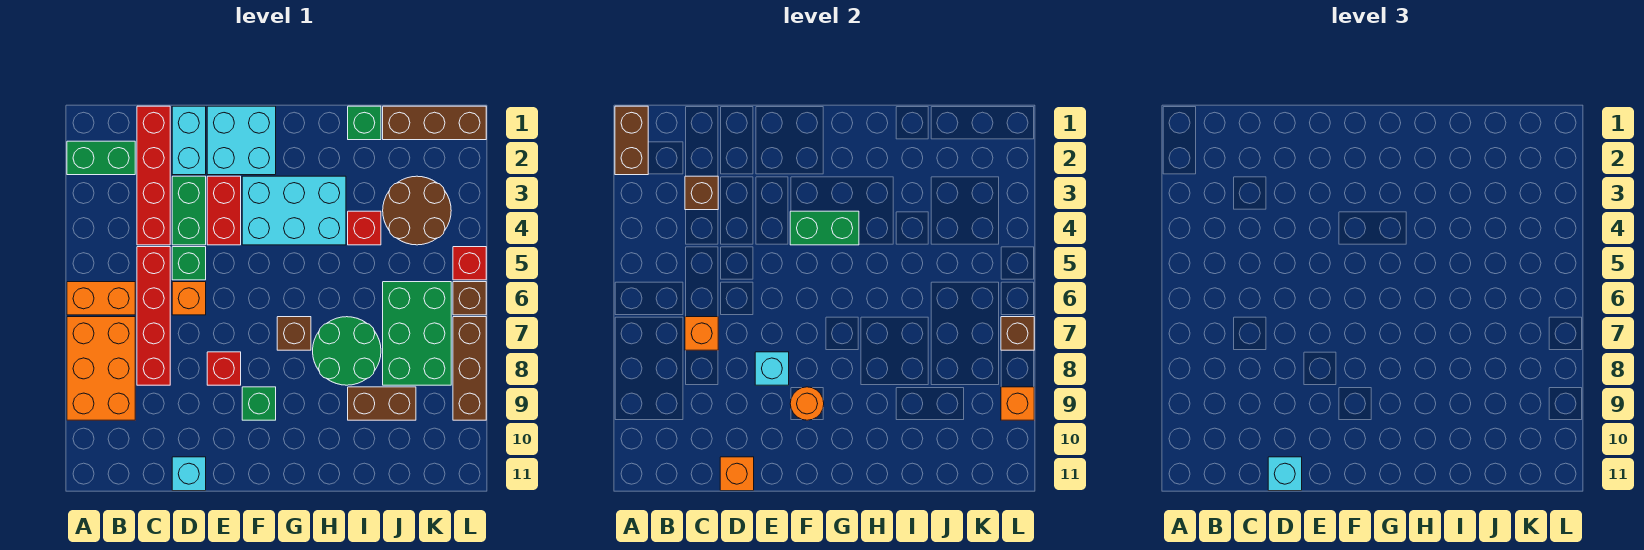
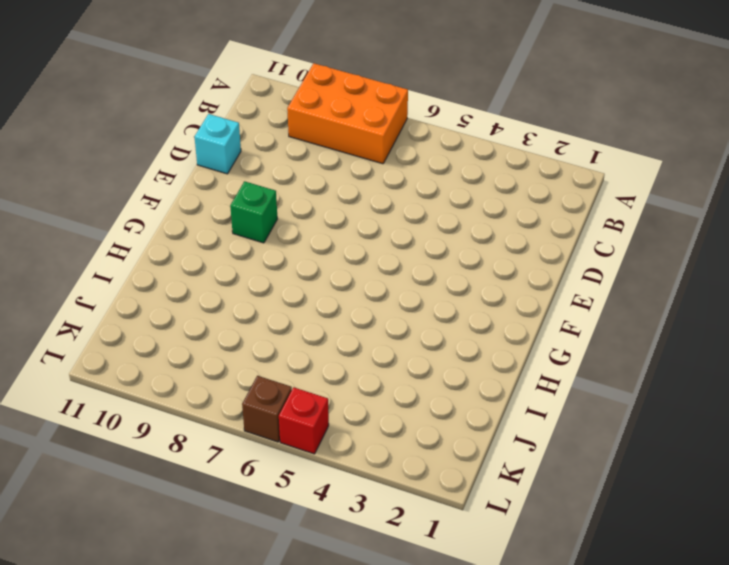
none -> green brick A2:B2 level 1
none -> orange brick A6:B6 level 1
none -> red brick C1:C4 level 1
none -> red brick C5:C8 level 1

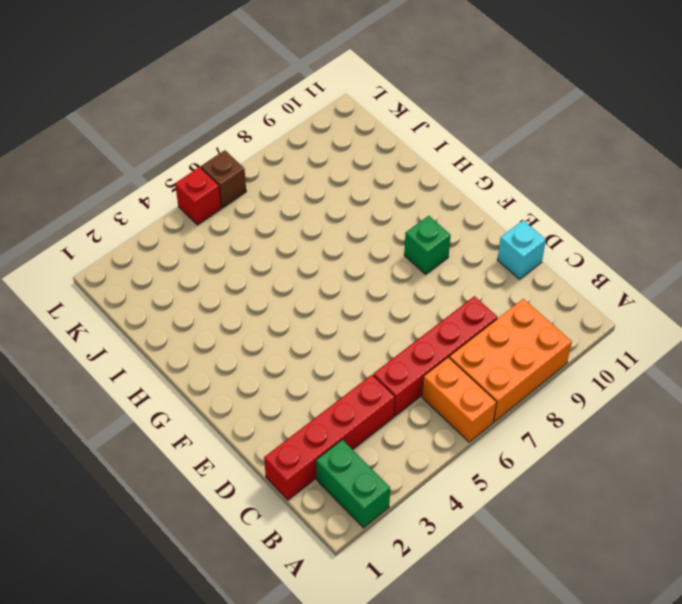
none -> cyan brick D1:D2 level 1
none -> green brick D3:D4 level 1
none -> green brick D5 level 1
none -> orange brick D6 level 1

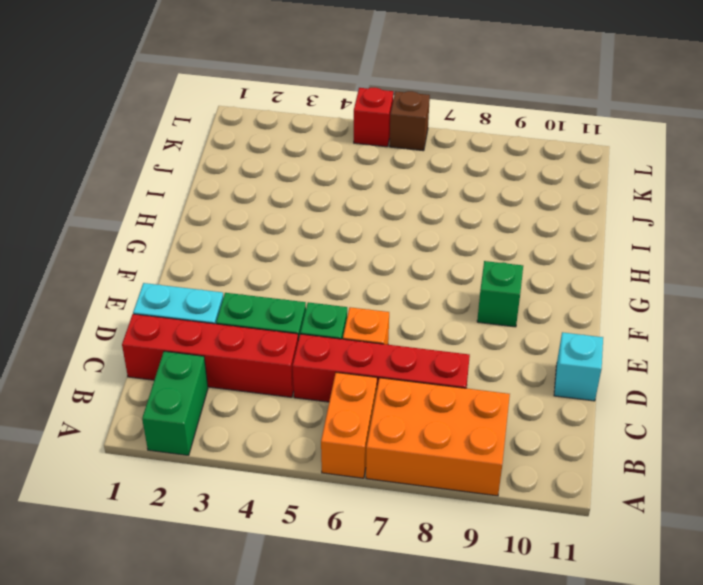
none -> cyan brick E1:F2 level 1
none -> red brick E3:E4 level 1
none -> red brick E8 level 1
none -> cyan brick F3:H4 level 1

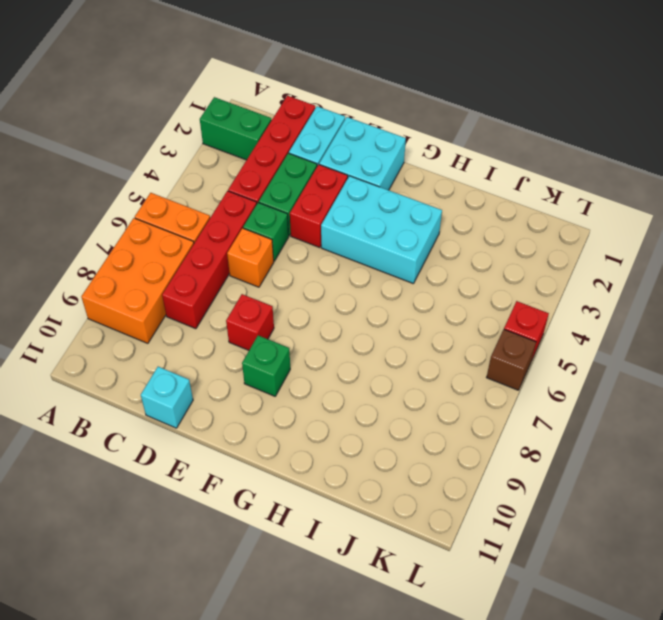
none -> brown brick G7 level 1
none -> green round brick H7:I8 level 1
none -> green brick I1 level 1
none -> red brick I4 level 1

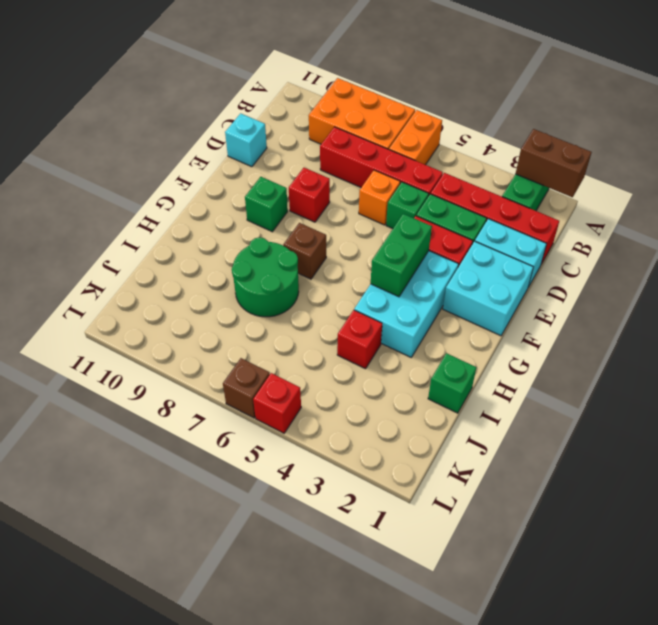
none -> brown brick I9:J9 level 1
none -> brown brick J1:L1 level 1
none -> brown round brick J3:K4 level 1
none -> green brick J6:K8 level 1

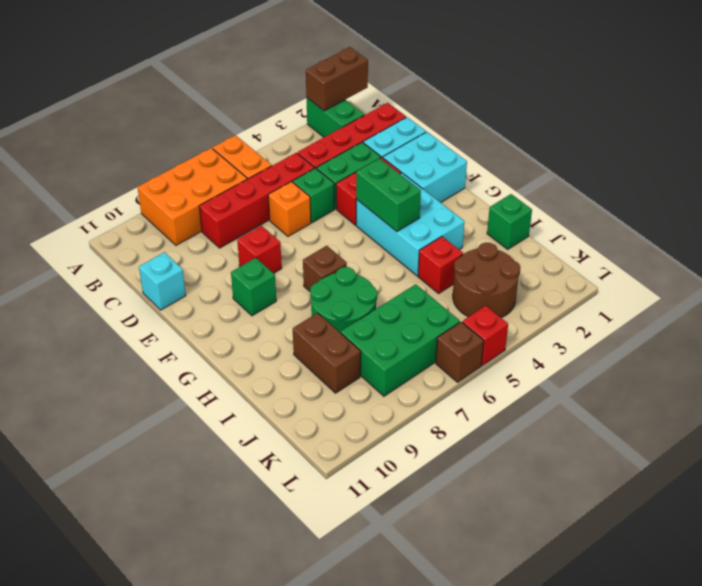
none -> brown brick J1:L1 level 1
none -> brown brick L7:L9 level 1
none -> brown brick C3 level 2
none -> orange brick C7 level 2

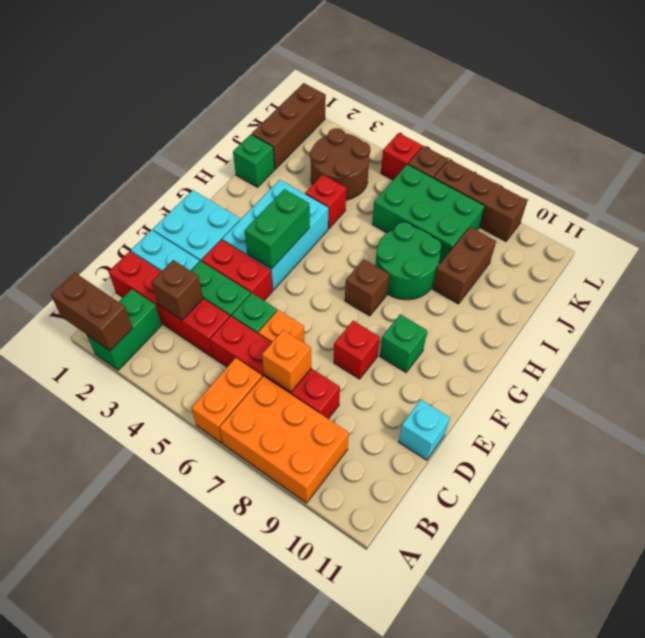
none -> orange brick D11 level 2
none -> cyan brick E8 level 2
none -> orange round brick F9 level 2
none -> brown brick L7 level 2

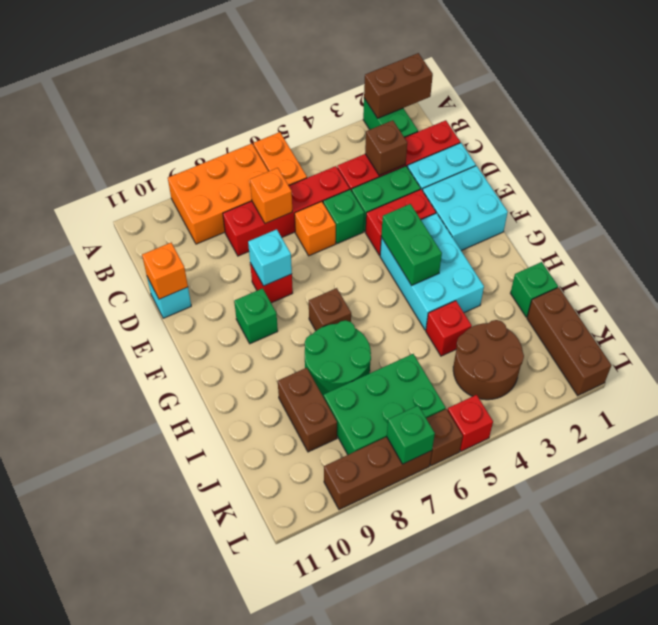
green brick L7 level 2 -> brown brick L7 level 2
none -> orange round brick F9 level 2
none -> orange brick L9 level 2
none -> cyan brick D11 level 3

